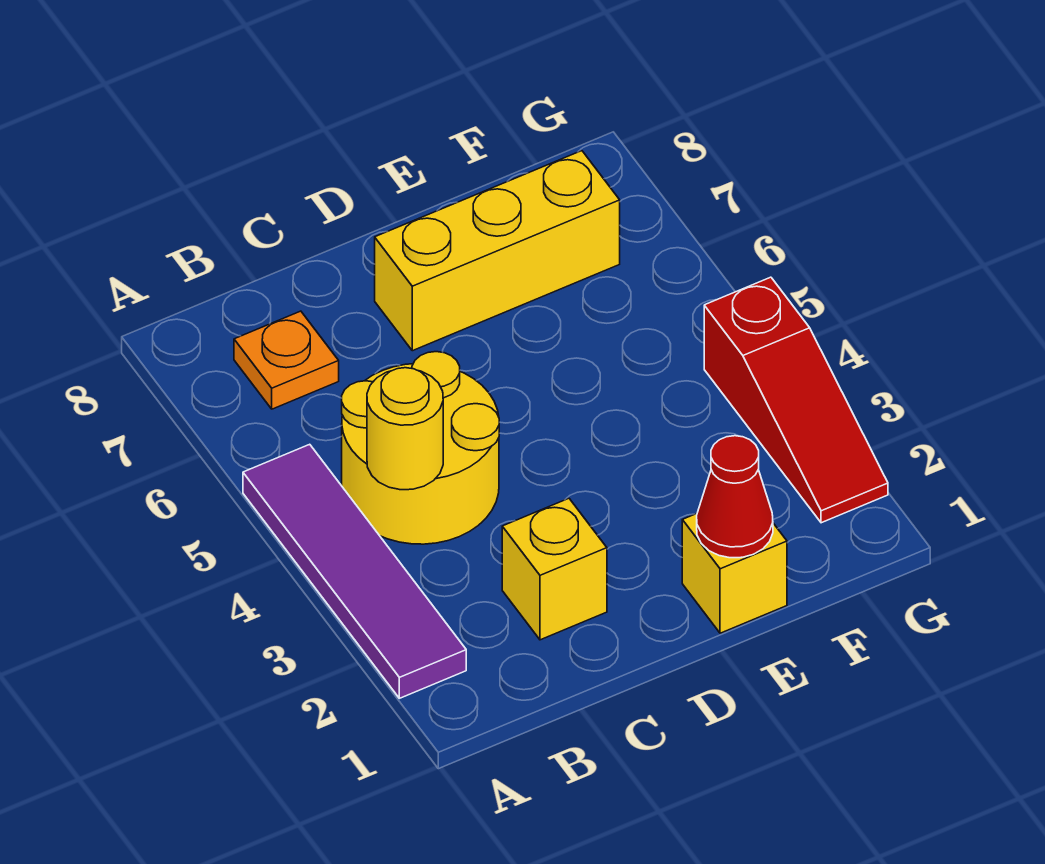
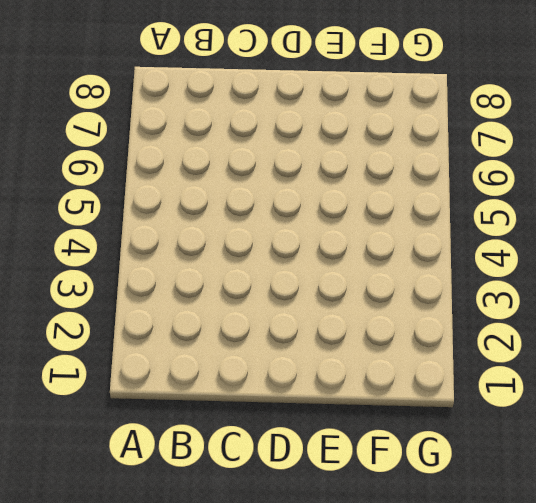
none -> purple tile A2:A5 level 1
none -> yellow round brick B4:C5 level 1

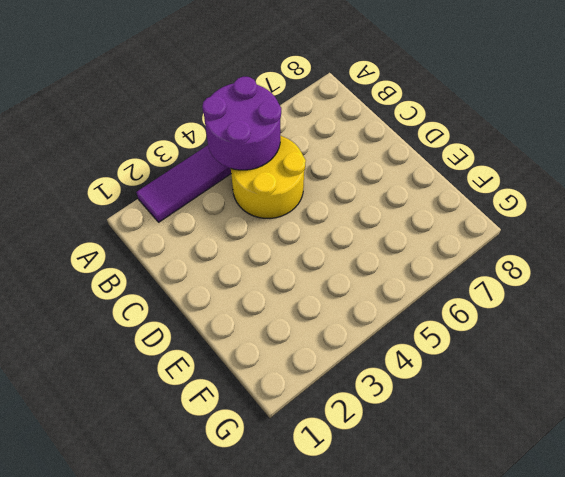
purple round brick A4:B5 level 2 -> yellow round brick B4 level 2
none -> orange plate B7 level 1
none -> yellow brick C2 level 1

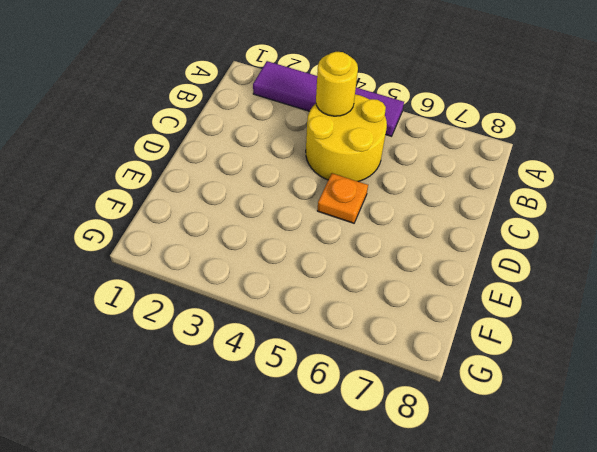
orange plate D5 level 1 -> orange plate B7 level 1
none -> yellow brick C2 level 1
none -> yellow brick D7:F7 level 1

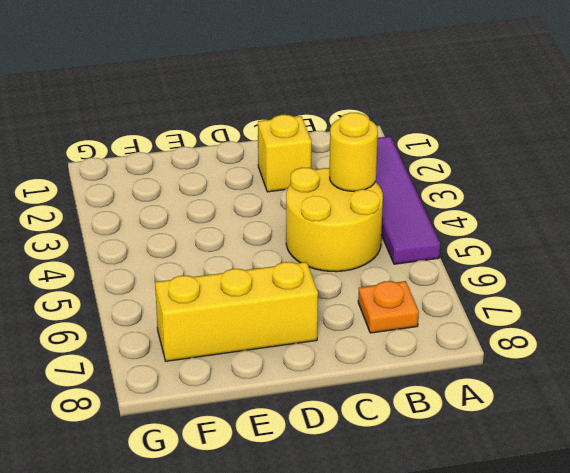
none -> yellow brick E1 level 1
none -> red slope G2:G4 level 1 top 4

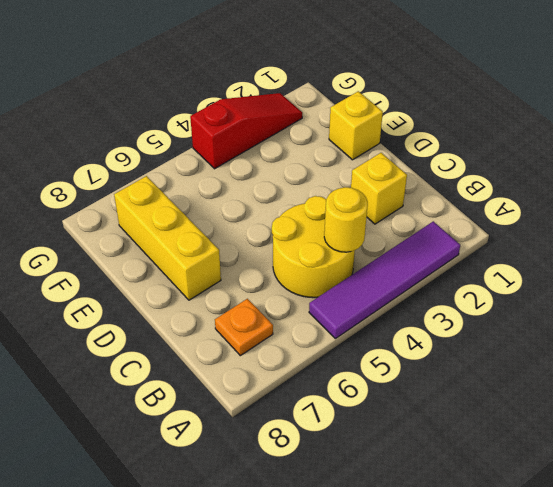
none -> red cone E1 level 2

